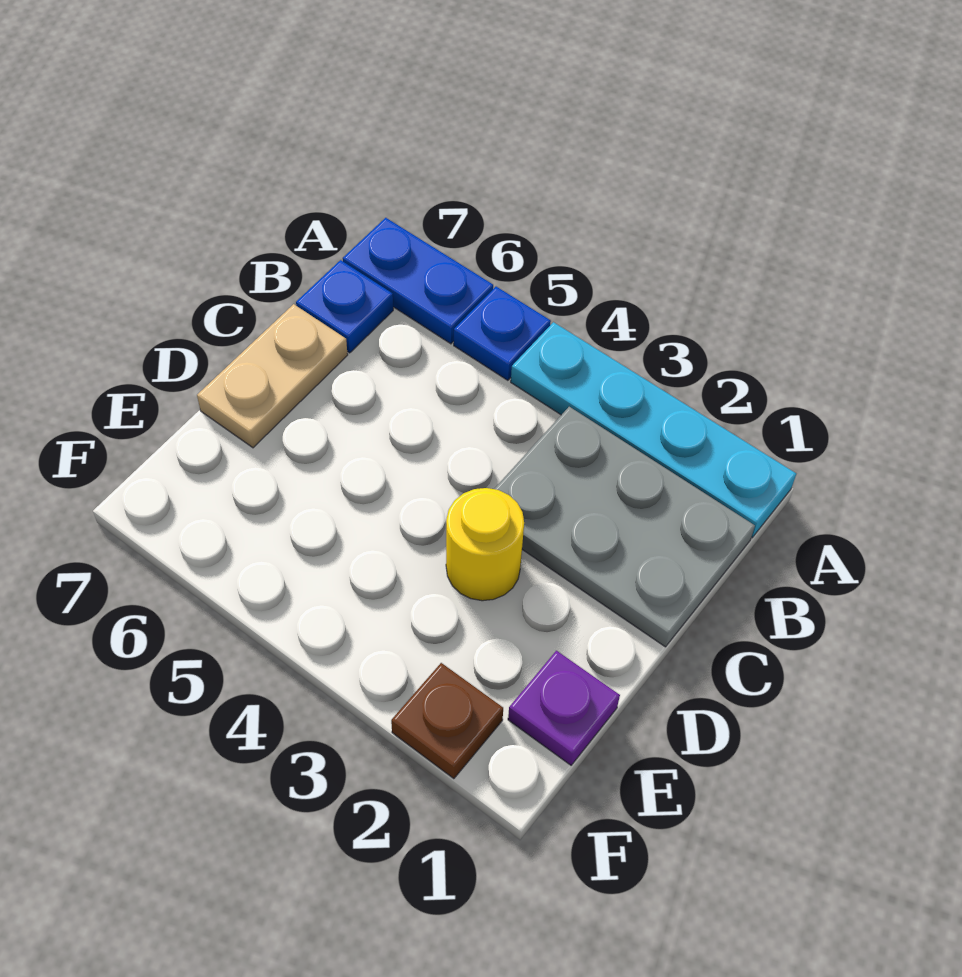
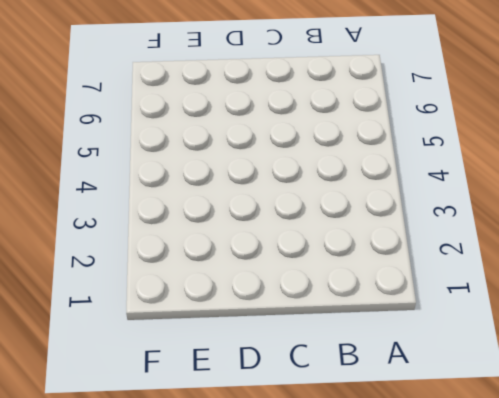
none -> cyan plate A1:A4 level 1
none -> blue plate A5 level 1

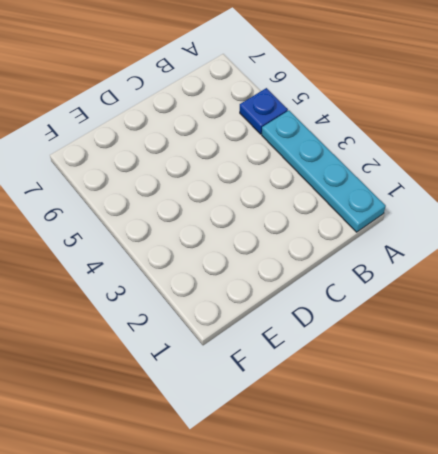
none -> blue plate A6:A7 level 1
none -> grey plate B1:C3 level 1

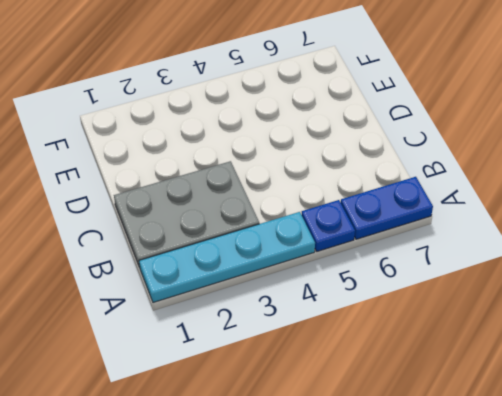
none -> blue plate B7 level 1
none -> tan plate C7:D7 level 1

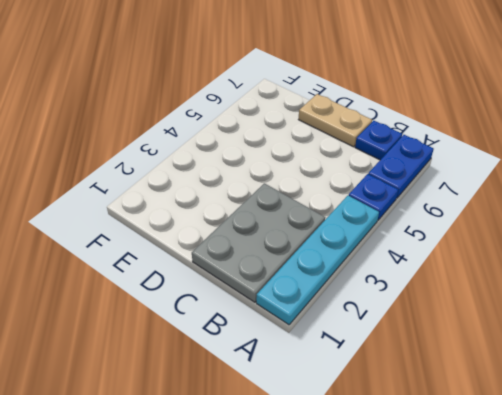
none -> yellow round brick D3 level 1
none -> purple plate E1 level 1

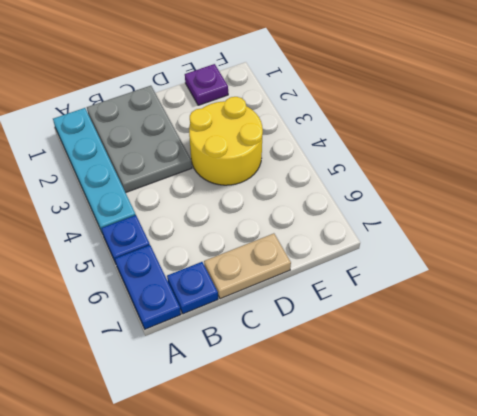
yellow round brick D3:E4 level 1 -> yellow round brick D3 level 1
none -> brown plate F2 level 1

